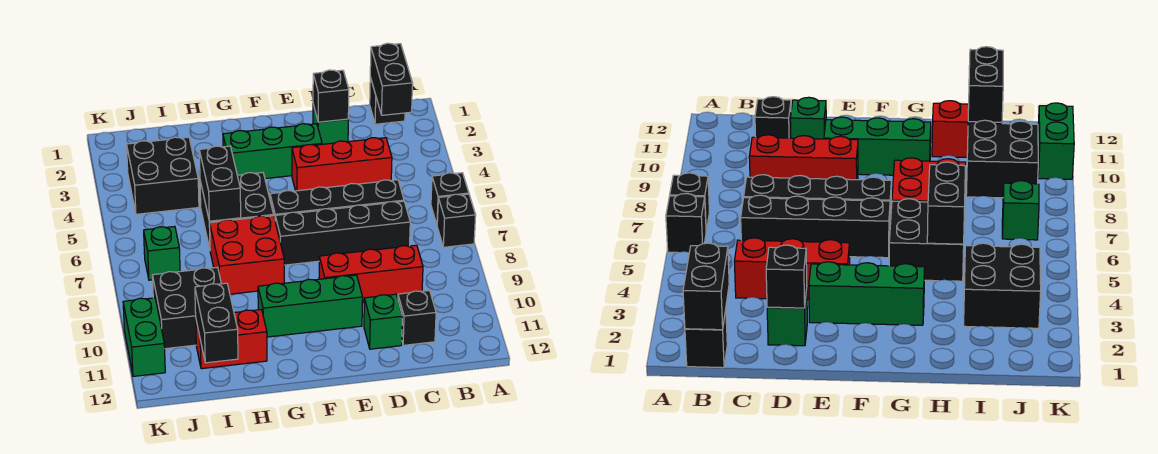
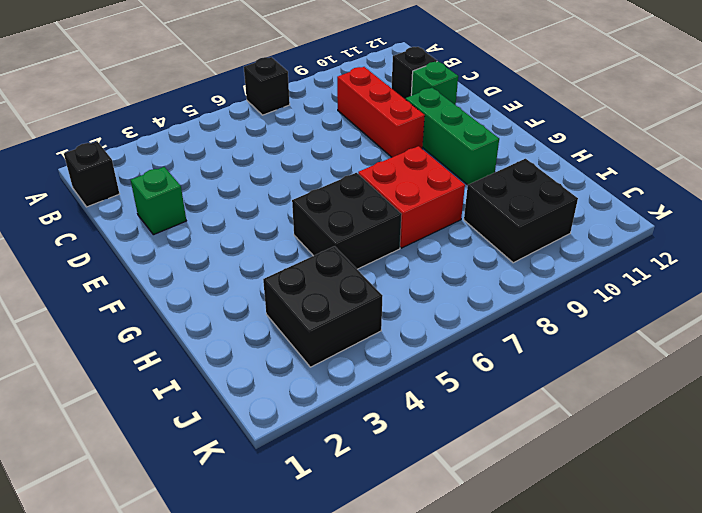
none -> black brick A6 level 1
none -> red brick C4:E4 level 1
none -> black brick C6:F6 level 1

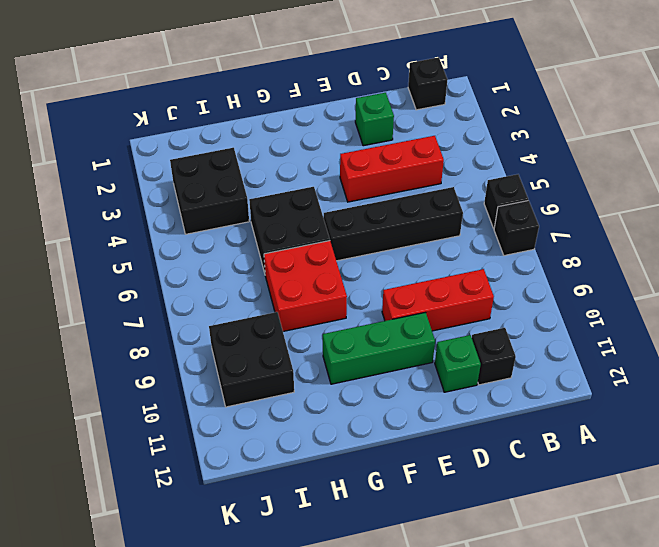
none -> black brick C7:F7 level 1
none -> green brick E3:G3 level 1
none -> red brick H11:I11 level 1

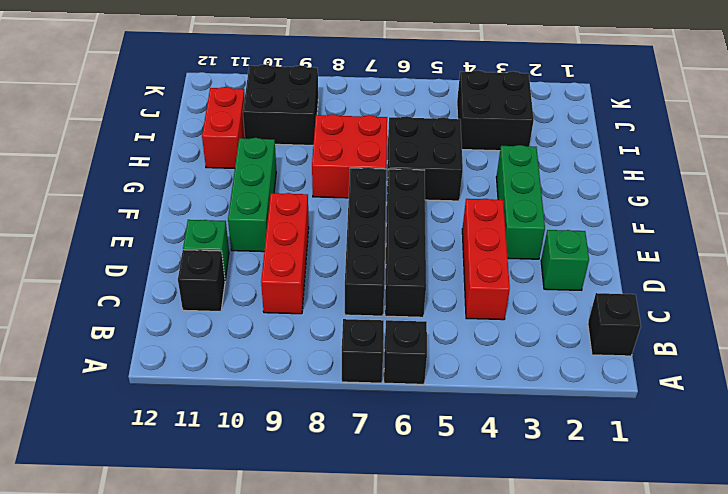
none -> green brick J7 level 1
none -> green brick K10:K11 level 1
none -> black brick B1:B2 level 2

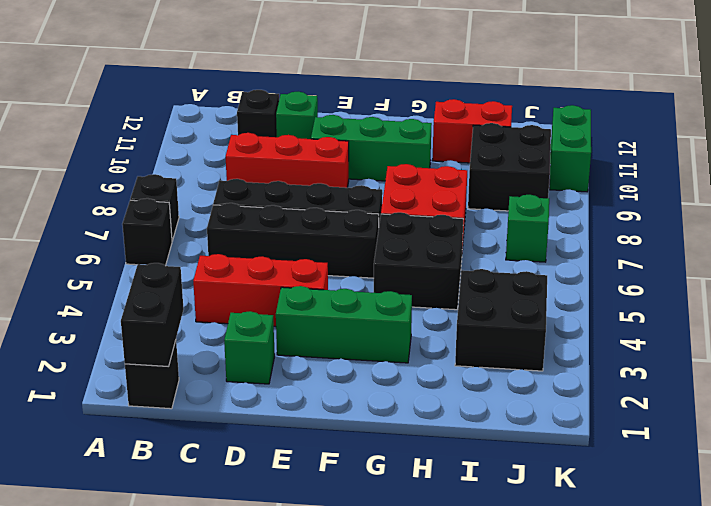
none -> black brick D2 level 2
none -> black brick H5:H6 level 2
none -> black brick I11:I12 level 2

